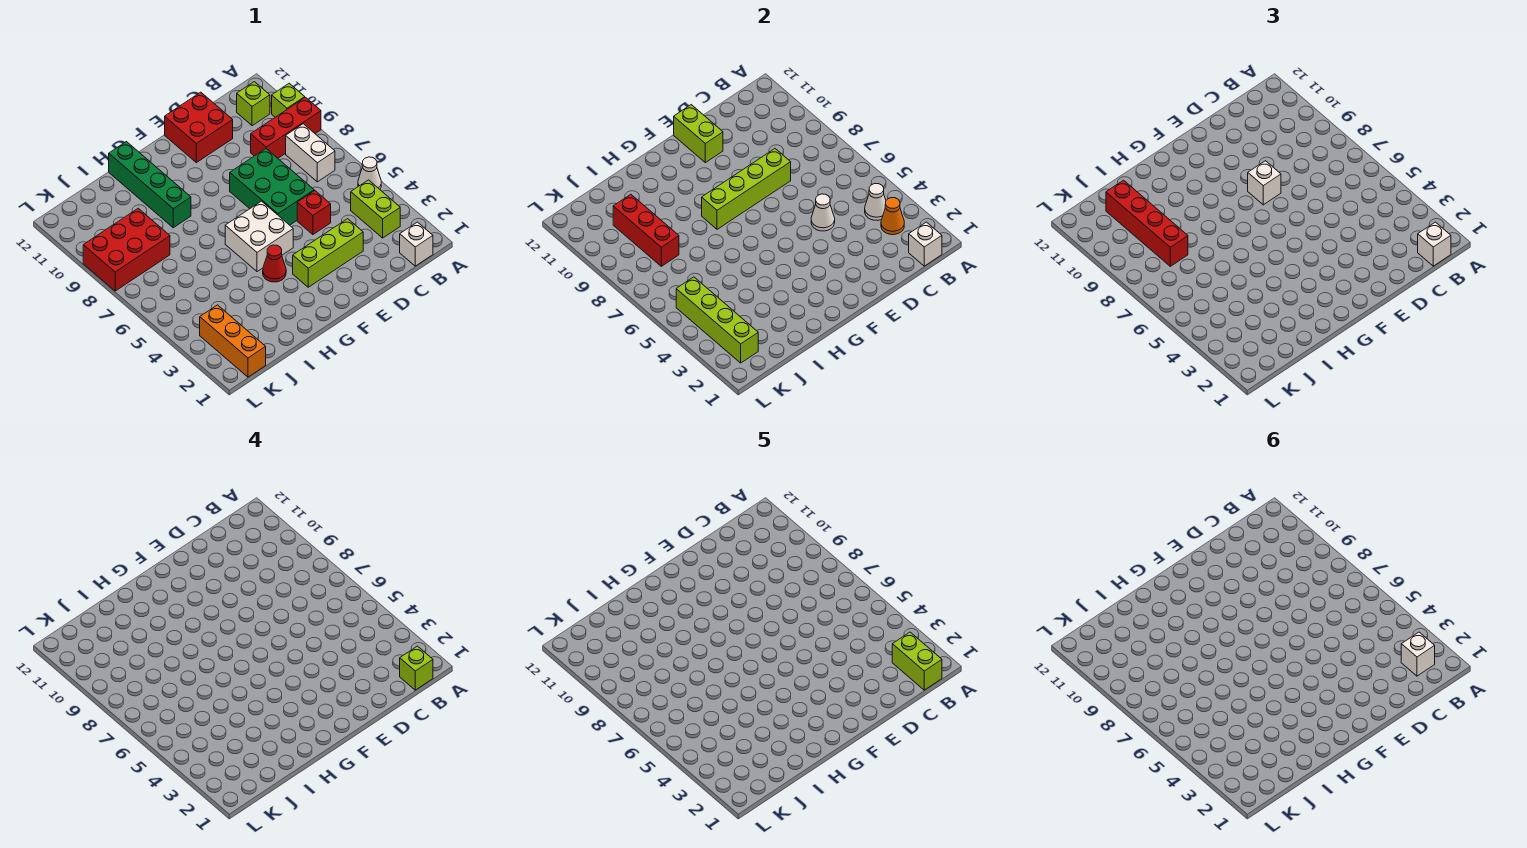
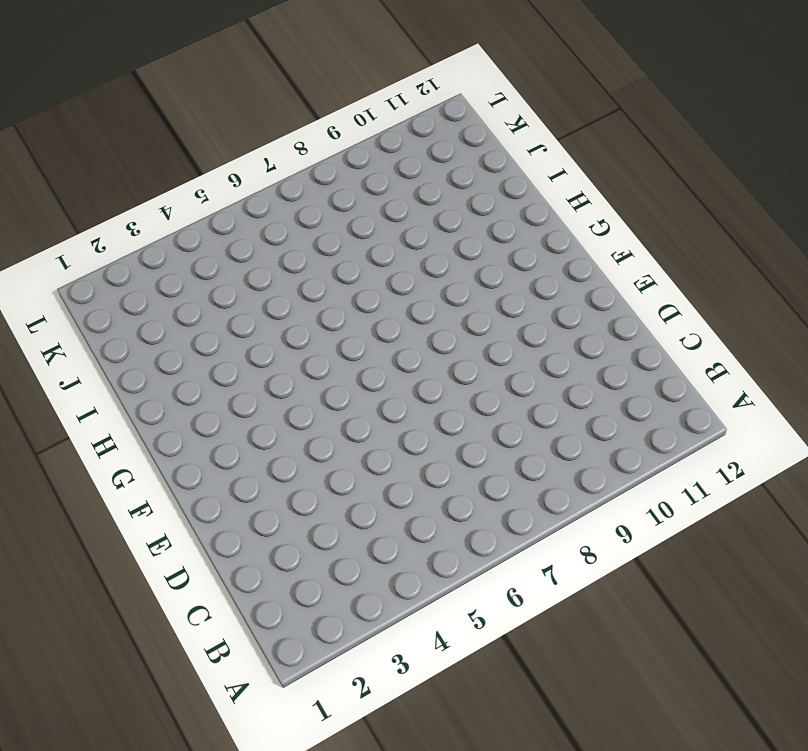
none -> white cone A5 level 1
none -> red brick A9:C9 level 1
none -> lime brick A10 level 1
none -> white brick B1 level 1

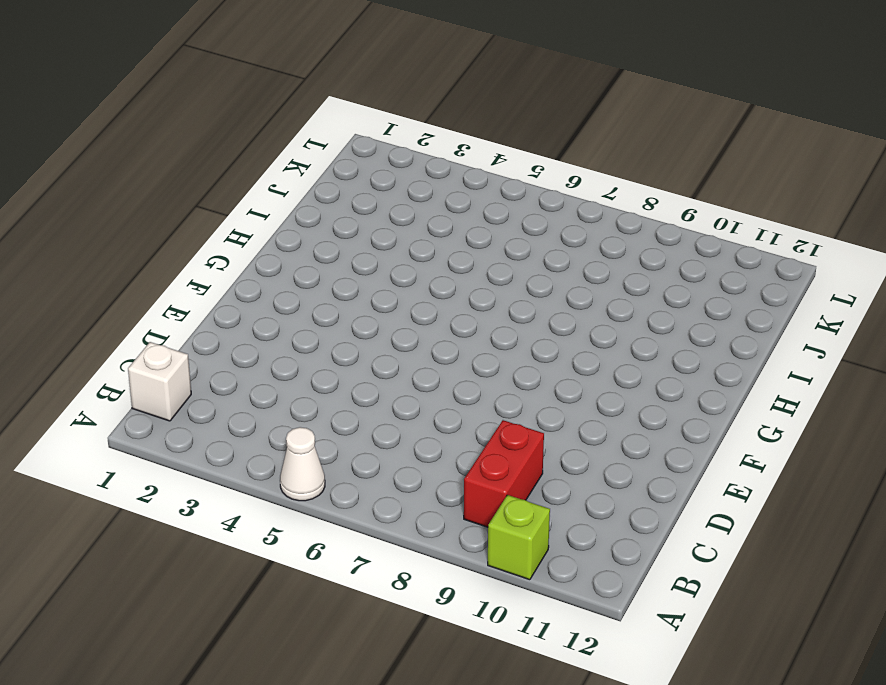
red brick B9:C9 level 1 -> red brick A9:C9 level 1
none -> lime brick B3:B4 level 1
none -> white brick B7:B8 level 1
none -> lime brick B11 level 1
none -> lime brick D3:F3 level 1

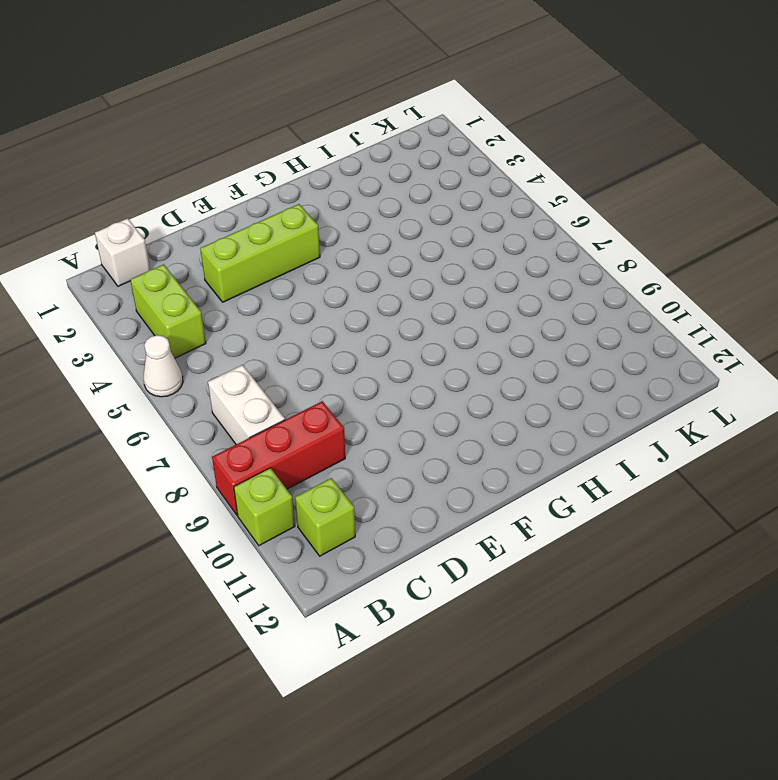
none -> red brick D5 level 1
none -> green brick D6:E8 level 1
none -> red brick D11:E12 level 1
none -> white brick F5:G6 level 1

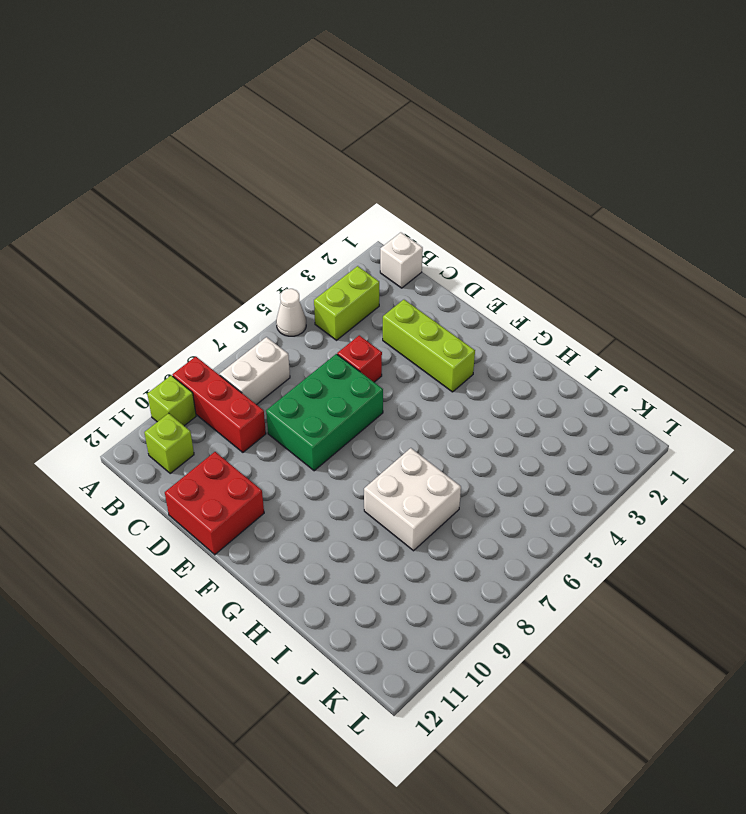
white brick H7:I8 level 1 -> white brick F5:G6 level 1
none -> red cone G4 level 1
none -> green brick H9:H12 level 1
none -> red brick J8:L9 level 1
none -> orange brick K1:K3 level 1

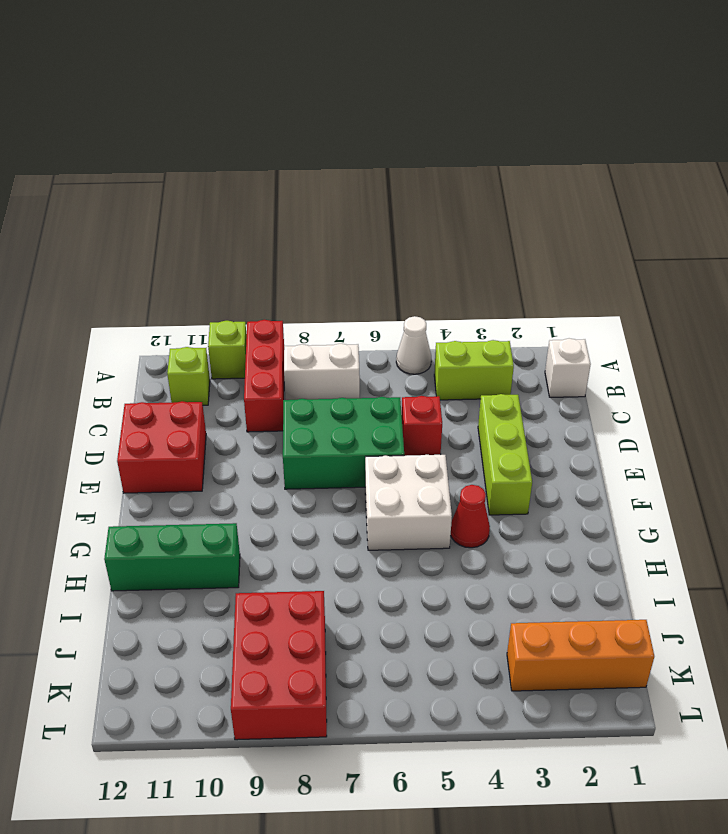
green brick H10:H12 level 1 -> green brick H9:H12 level 1
none -> white brick B1 level 2
none -> orange cone B3 level 2
none -> white cone B4 level 2
none -> white cone D5 level 2

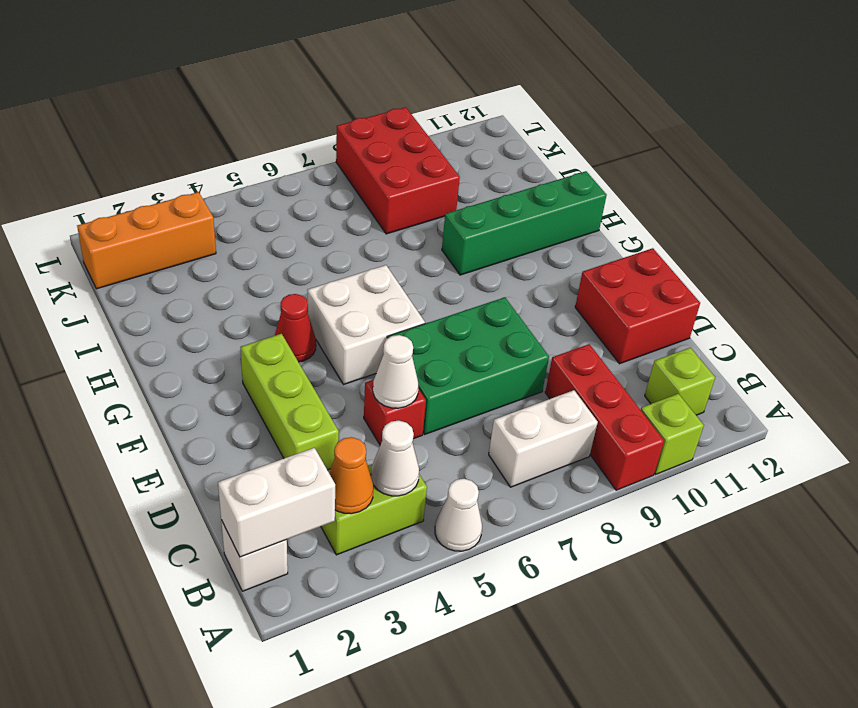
white brick B1:B2 level 2 -> white brick B1 level 2
none -> lime brick D8:G8 level 2
none -> lime brick E11:E12 level 2
none -> red brick J8:J10 level 2
none -> lime brick K2:K5 level 2

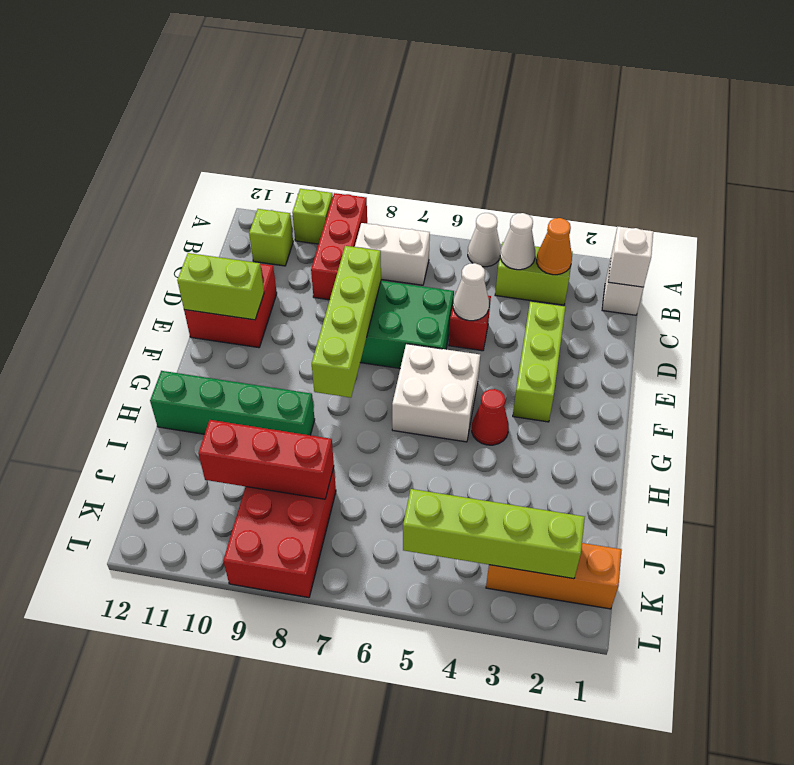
none -> white brick B1 level 3
none -> white brick E8 level 3
none -> red brick J8:J11 level 3
none -> lime brick B1 level 4

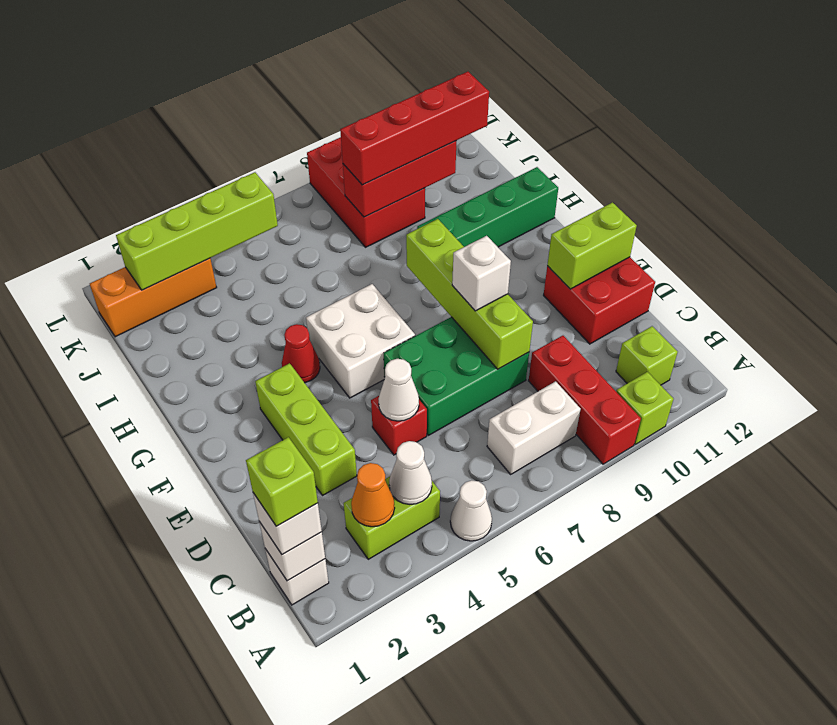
none -> lime brick B1:B2 level 5
none -> white brick B2 level 6

